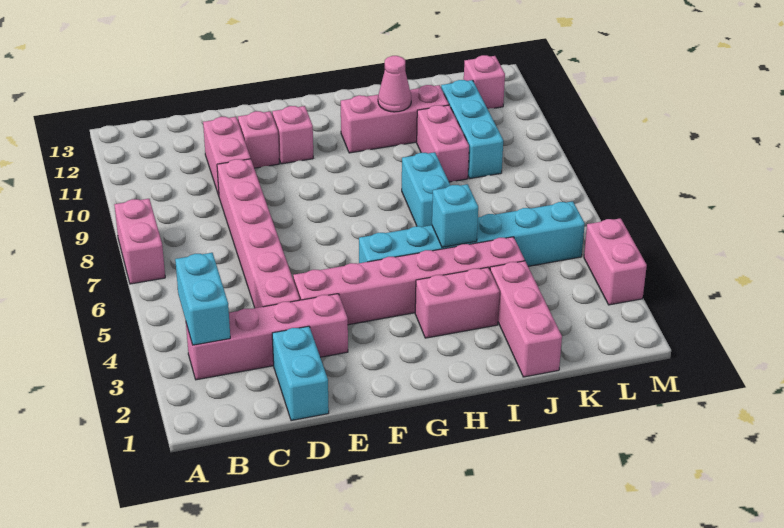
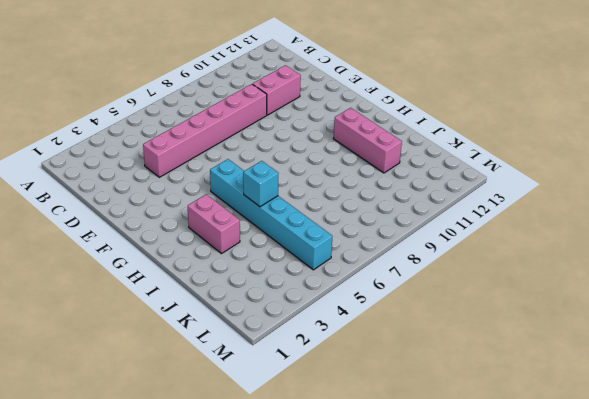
none -> pink brick A7:A8 level 1
none -> pink brick B3:E3 level 1
none -> cyan brick D1:D2 level 1

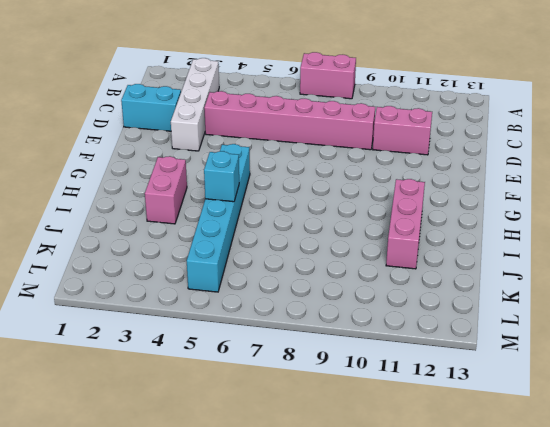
white brick B3:E3 level 1 -> pink brick B3:E3 level 1
none -> pink brick E4:J4 level 1
none -> pink brick E11 level 1
none -> pink brick F11 level 1

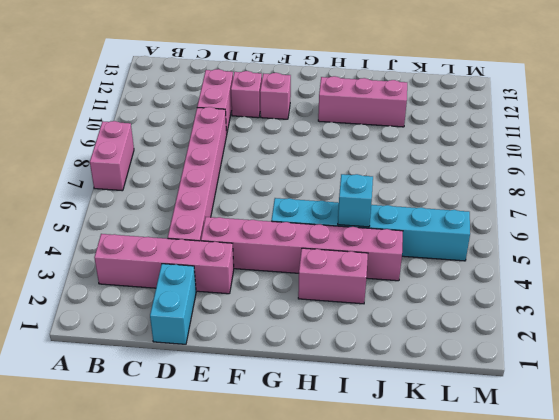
none -> cyan brick I7:I8 level 1
none -> pink brick J1:J3 level 1
none -> pink brick J9:J10 level 1

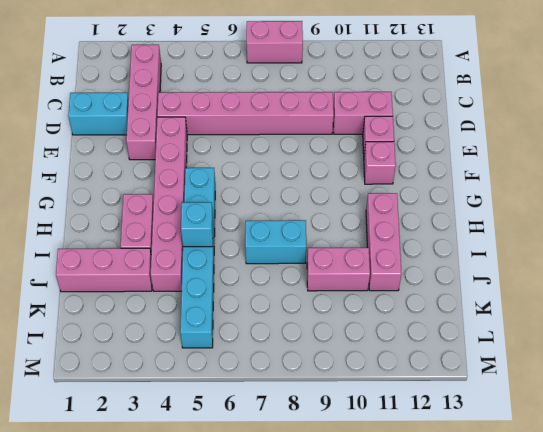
none -> cyan brick K9:K11 level 1
none -> pink brick L12 level 1
none -> pink brick M3:M4 level 1

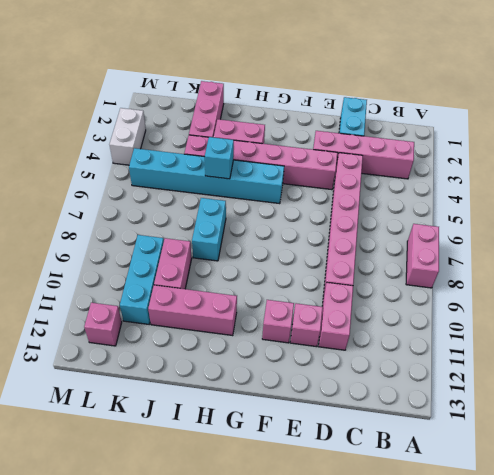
white brick M3:M4 level 1 -> pink brick M3:M4 level 1
none -> cyan brick B3:B4 level 2
none -> pink cone I11 level 2

